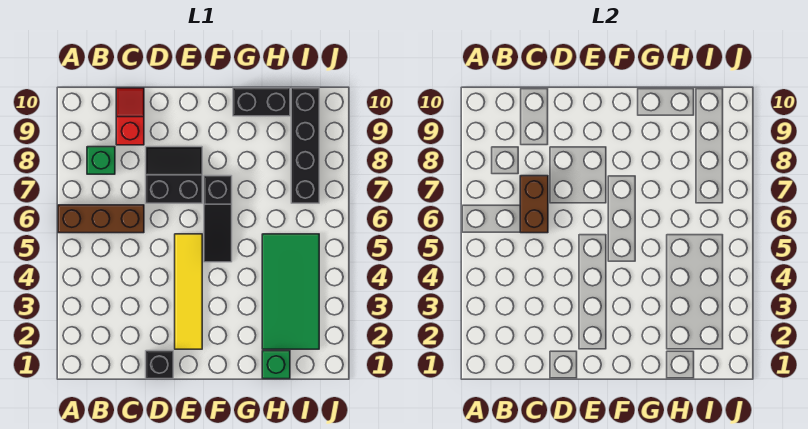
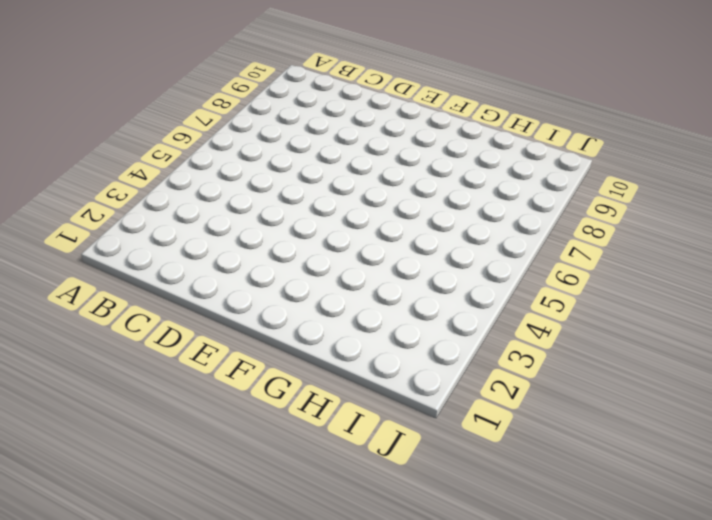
none -> brown brick A6:C6 level 1
none -> green brick B8 level 1
none -> red slope C9:C10 level 1 top 9

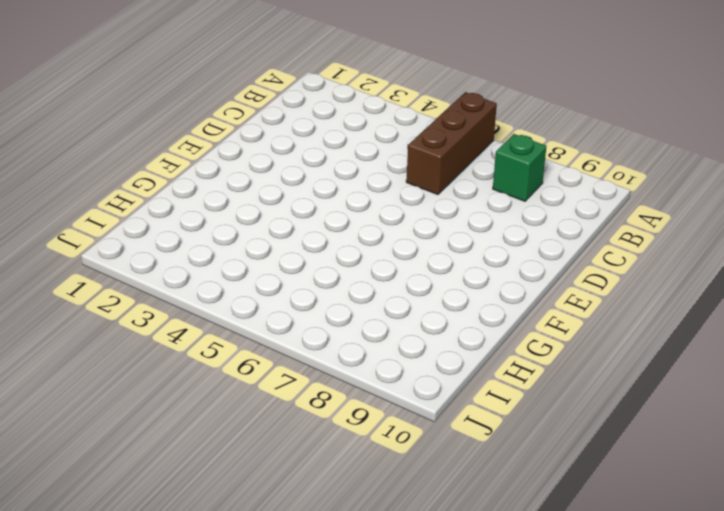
none -> red slope C9:C10 level 1 top 9
none -> black brick D1 level 1
none -> black slope D7:E8 level 1 top 7

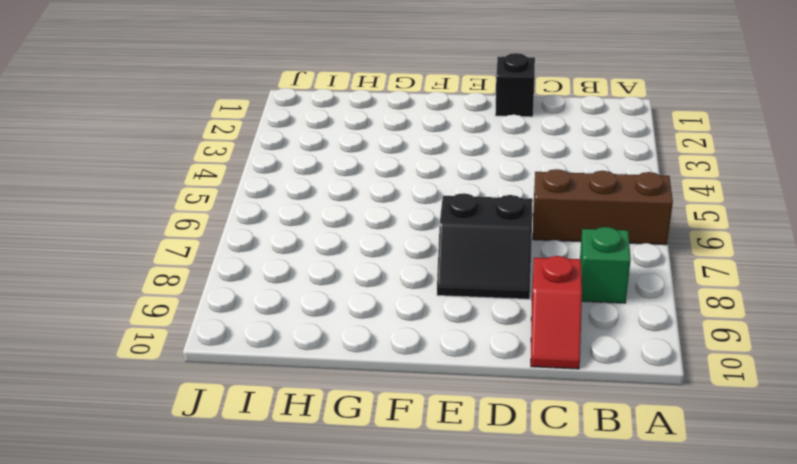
none -> yellow tile E2:E5 level 1
none -> black slope F5:F7 level 1 top 7
none -> black brick G10:H10 level 1

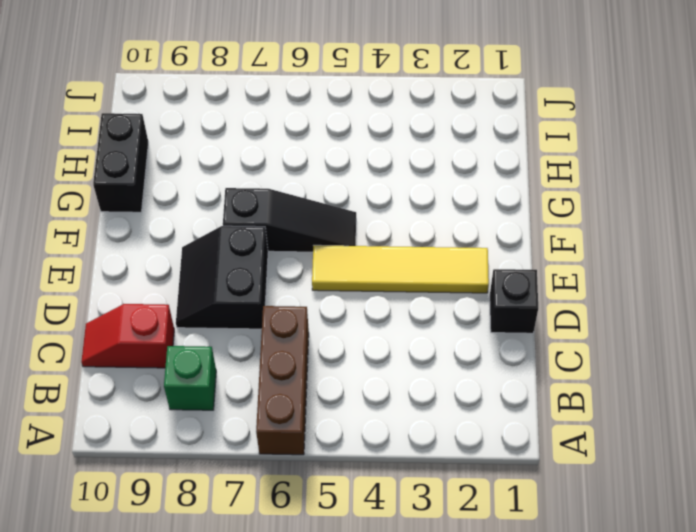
none -> green brick H1 level 1
none -> green tile H2:I5 level 1
none -> black brick I7:I10 level 1

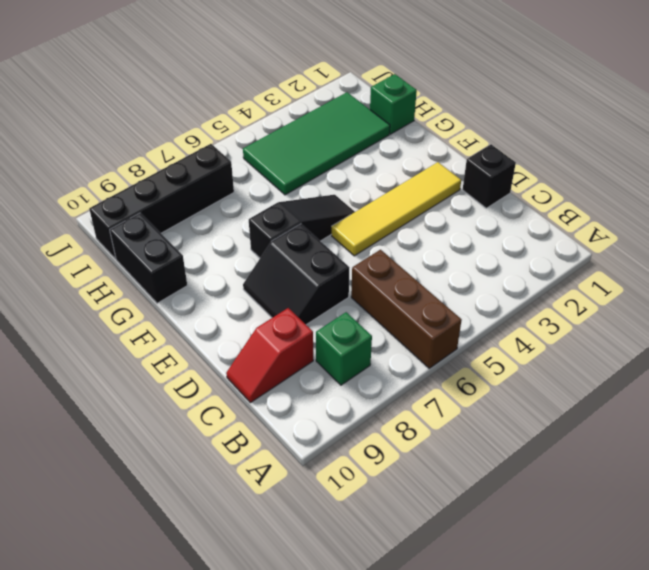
none -> brown brick C6:C7 level 2

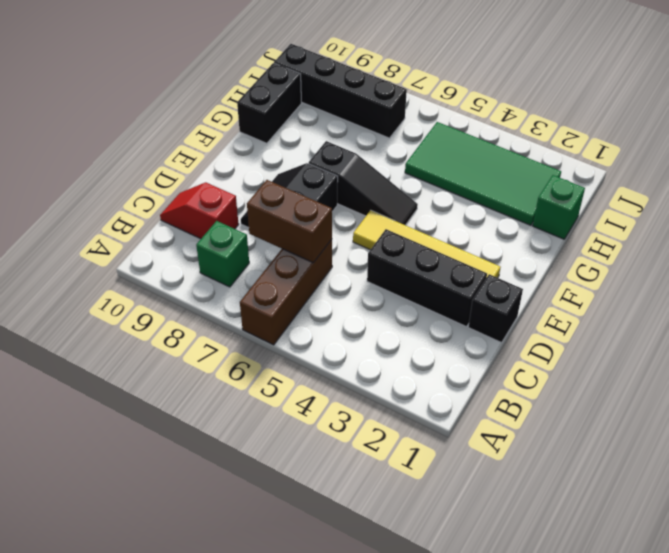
black brick D2:D4 level 1 -> none

